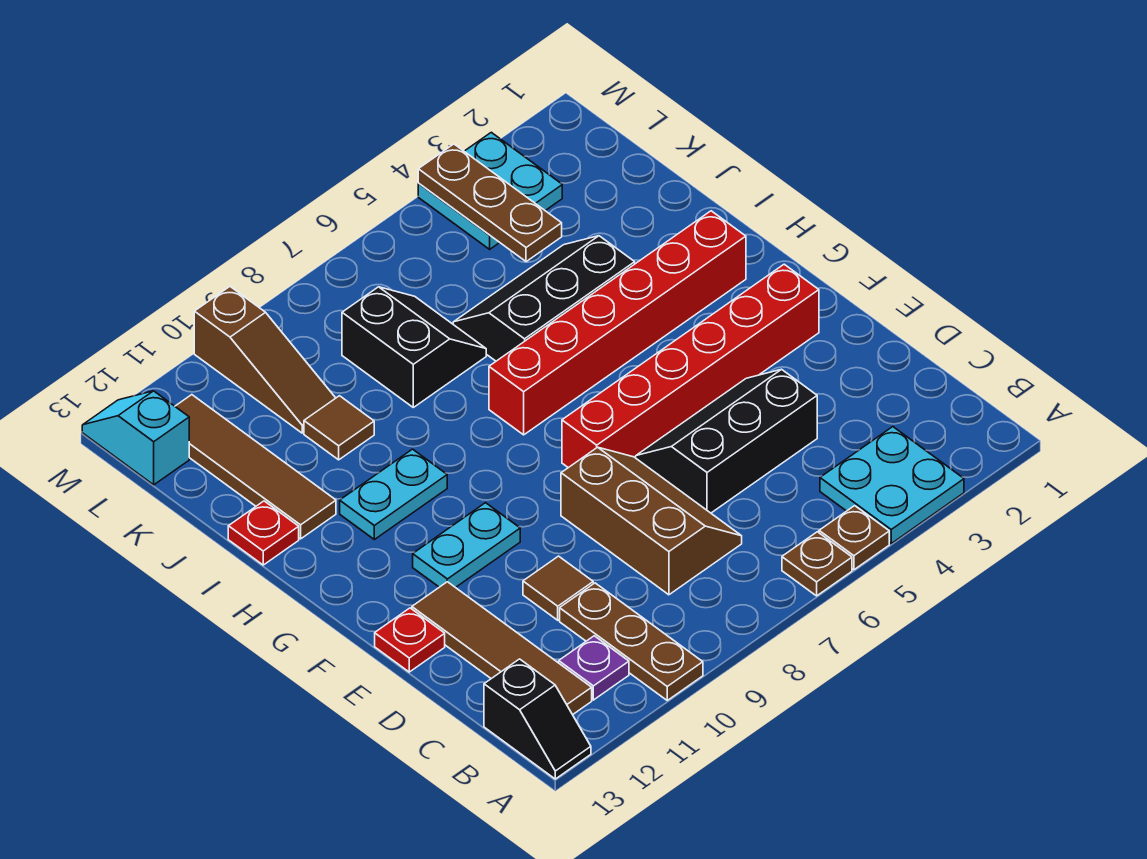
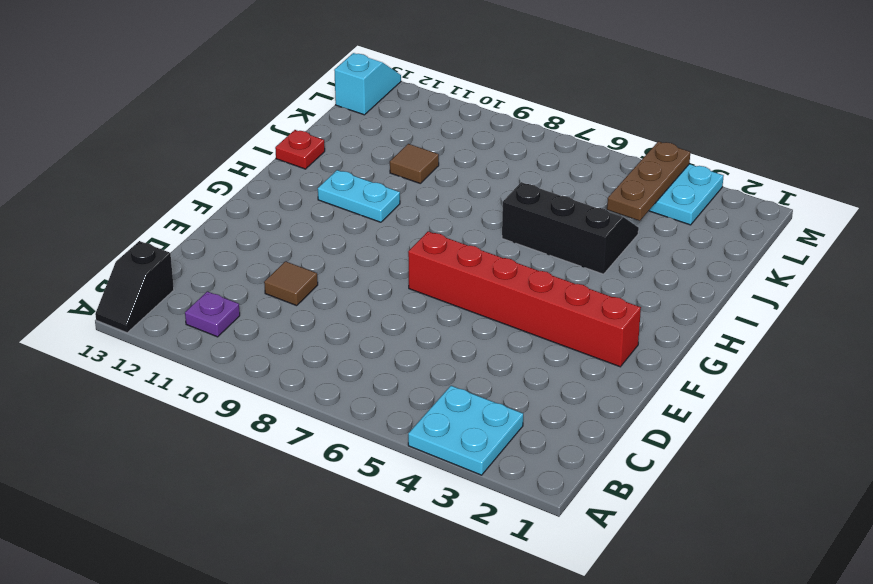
none -> brown plate A5 level 1
none -> brown plate A6 level 1
none -> brown plate A10:C10 level 1

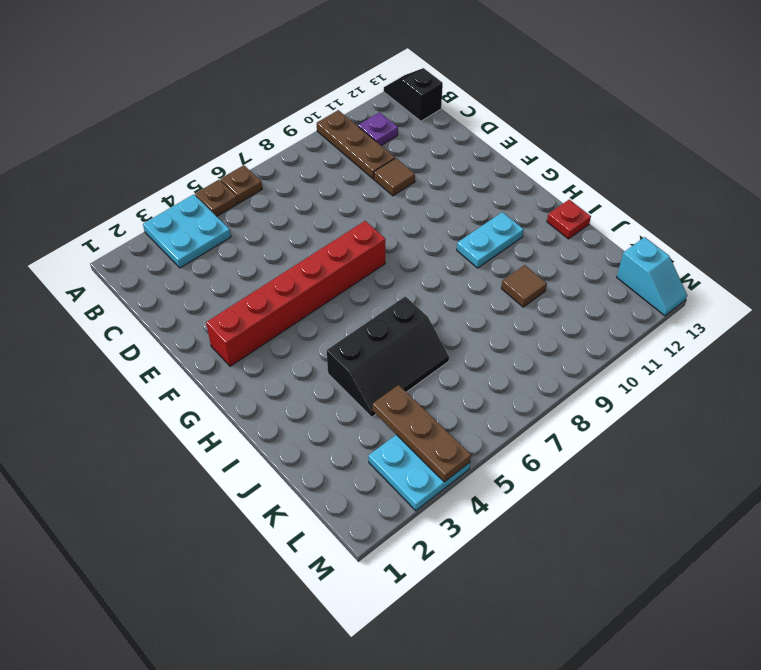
none -> brown tile B12:E12 level 1
none -> brown slope C7:E8 level 1 top 8
none -> black slope D4:E6 level 1 top D

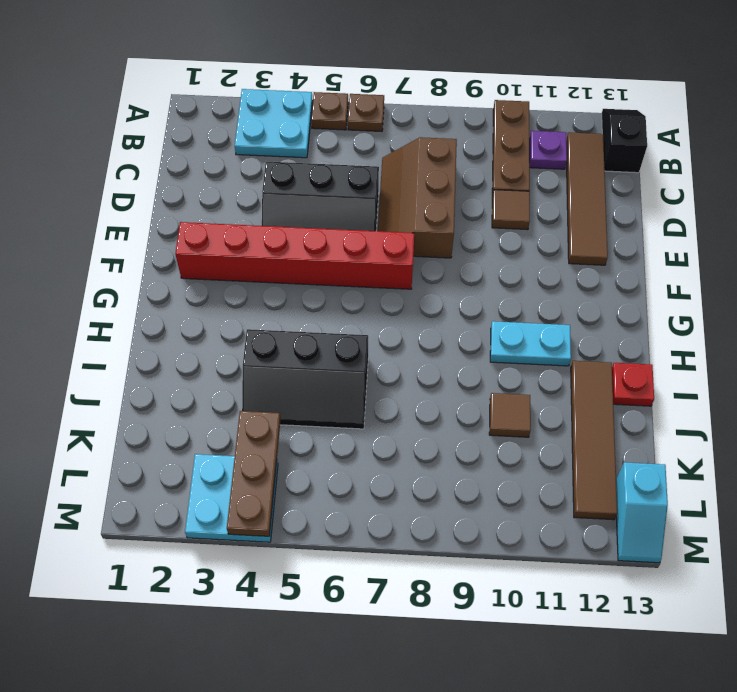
none -> red plate E13 level 1
none -> cyan plate F10:F11 level 1
none -> red brick H2:H7 level 1

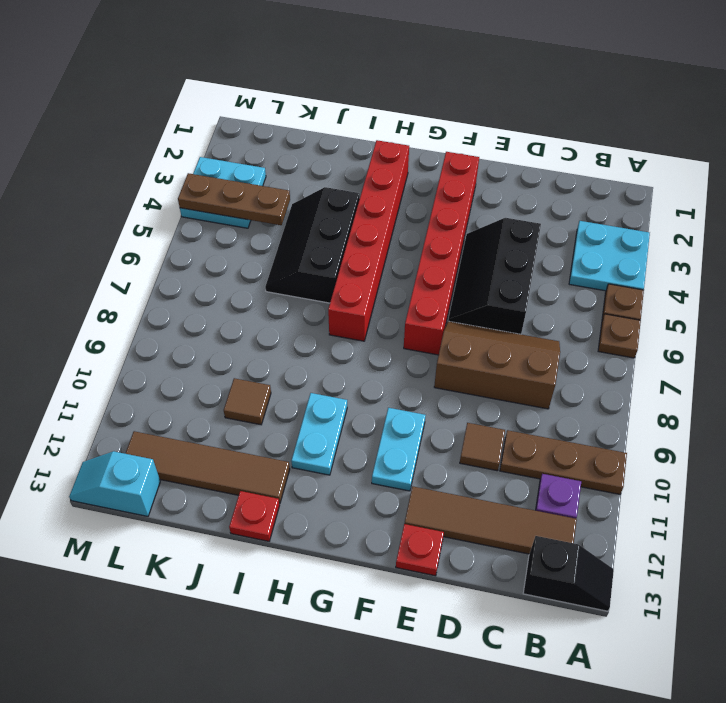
none -> black slope J7:K8 level 1 top 8
none -> brown slope K10:M10 level 1 top M

